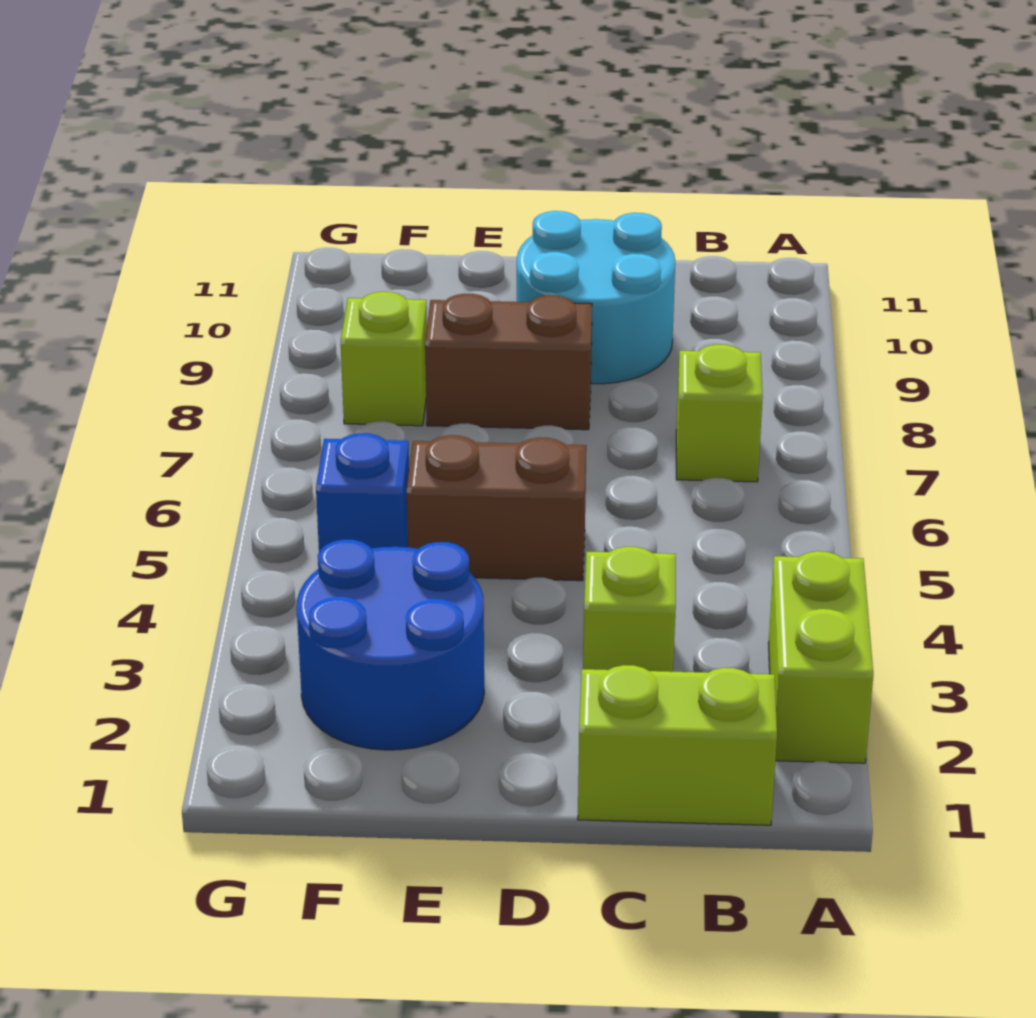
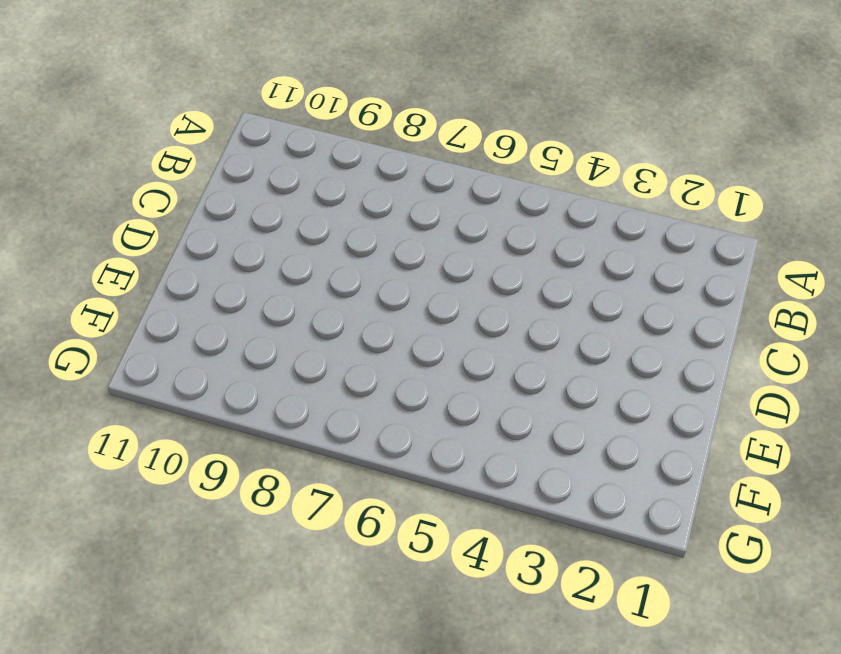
none -> lime brick A2:A3 level 1
none -> lime brick B1:C1 level 1

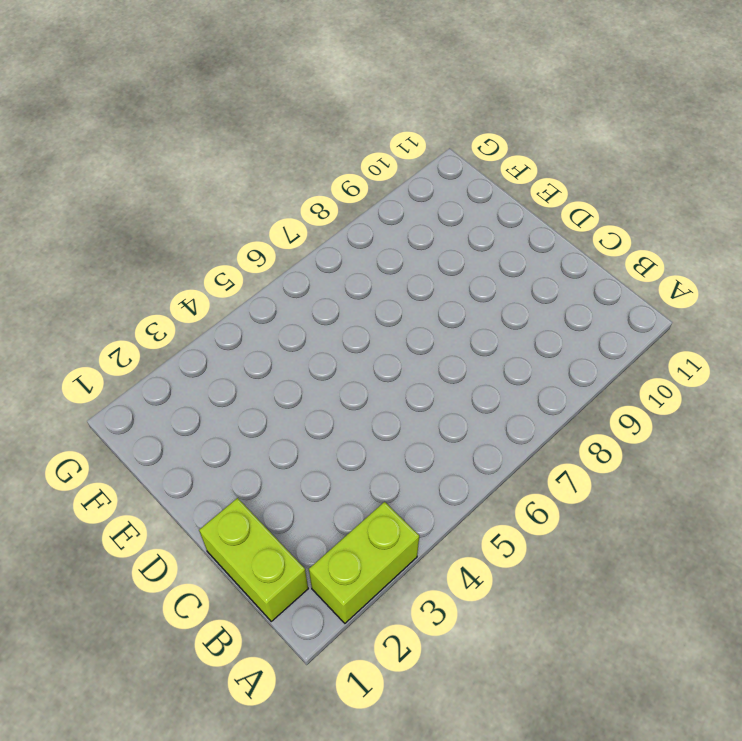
none -> lime brick B7 level 1
none -> lime brick C3 level 1

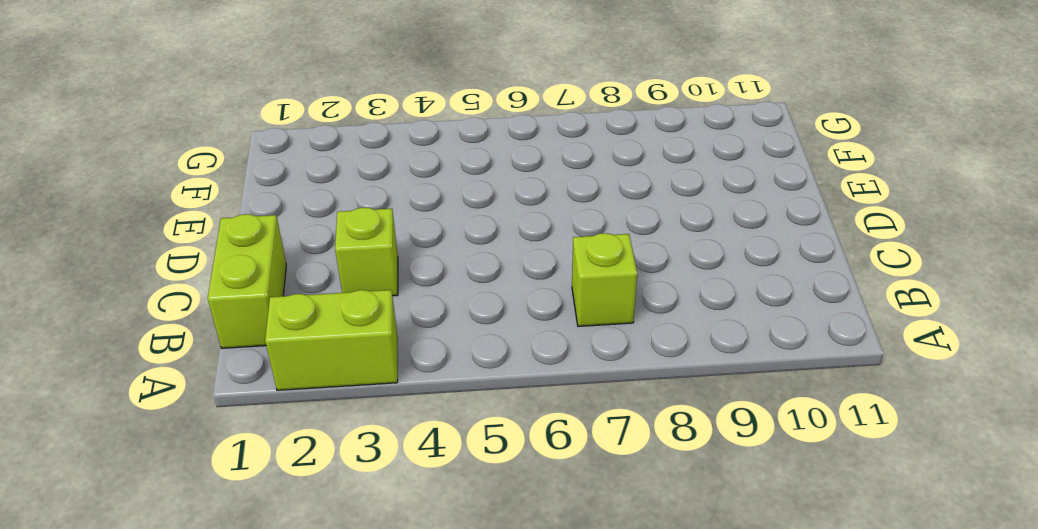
none -> cyan round brick C9:D10 level 1
none -> brown brick D5:E5 level 1

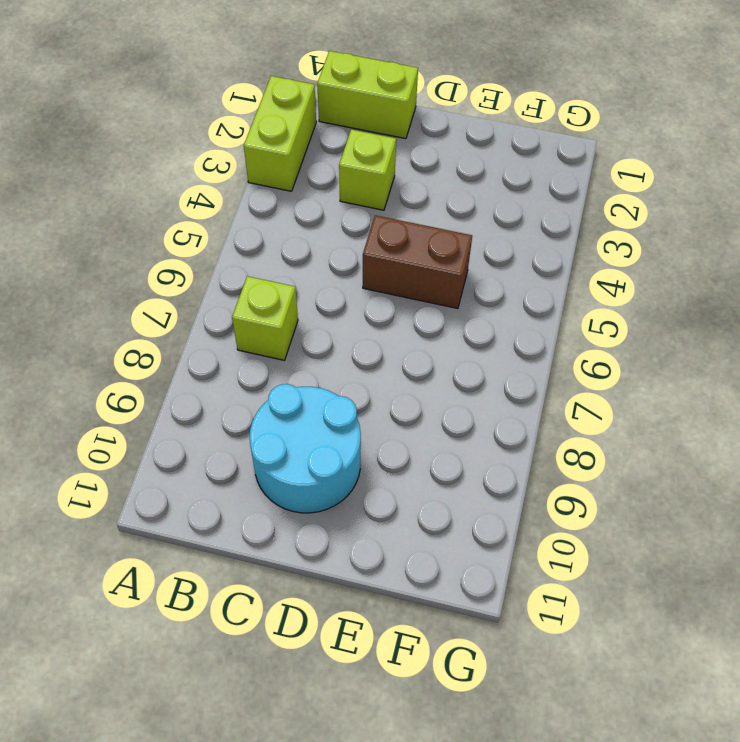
none -> brown brick D8:E8 level 1
none -> blue round brick E2:F3 level 1

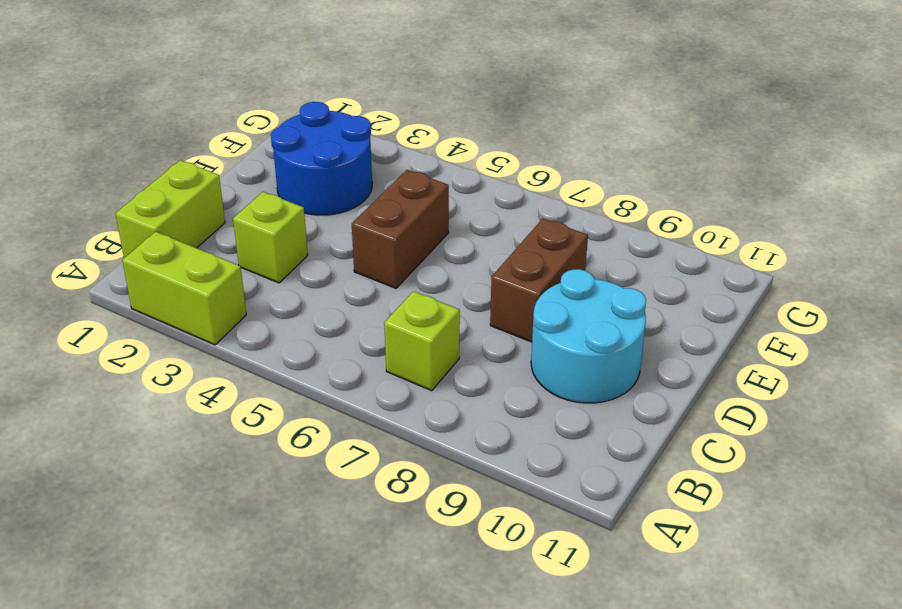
none -> blue brick F5 level 1
none -> lime brick F8 level 1

